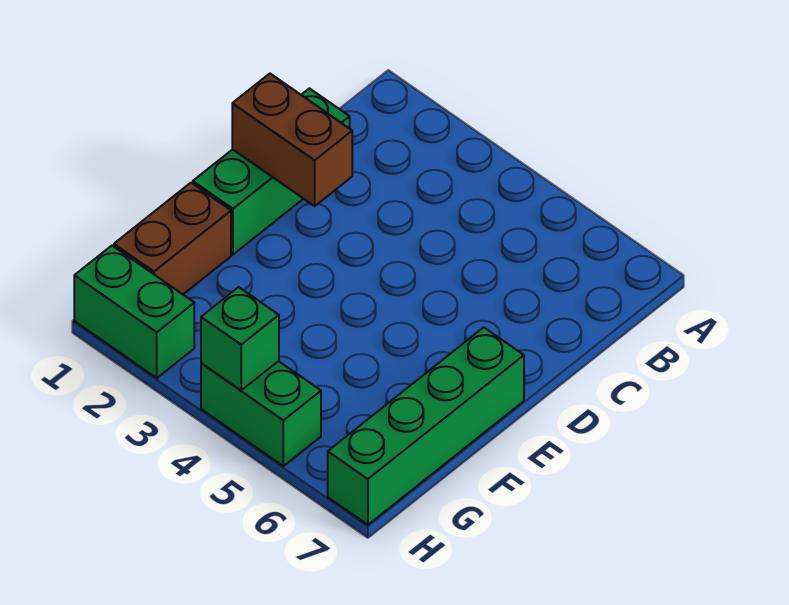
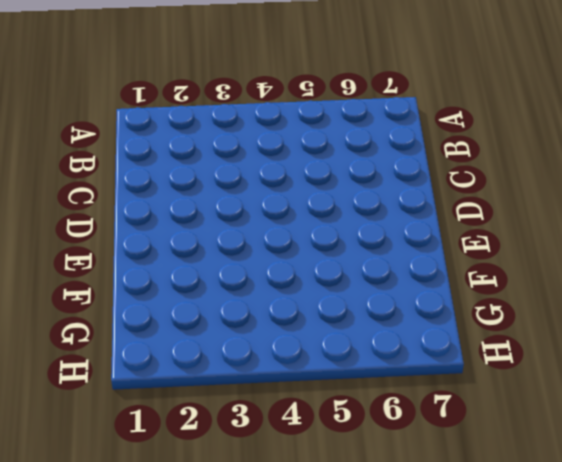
none -> green brick C1:E1 level 1
none -> green brick E7:H7 level 1

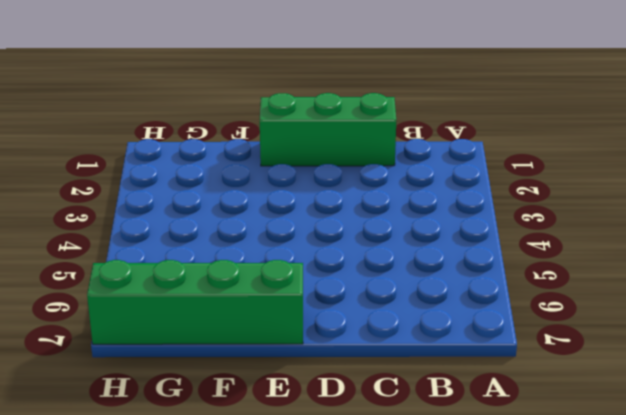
none -> brown brick F1:G1 level 1
none -> green brick H1:H2 level 1

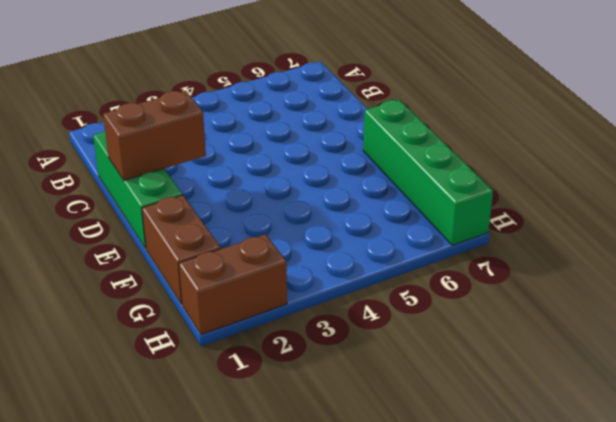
brown brick H1:H2 level 1 -> green brick H1:H2 level 1
none -> green brick H4:H5 level 1
none -> green brick H4 level 2

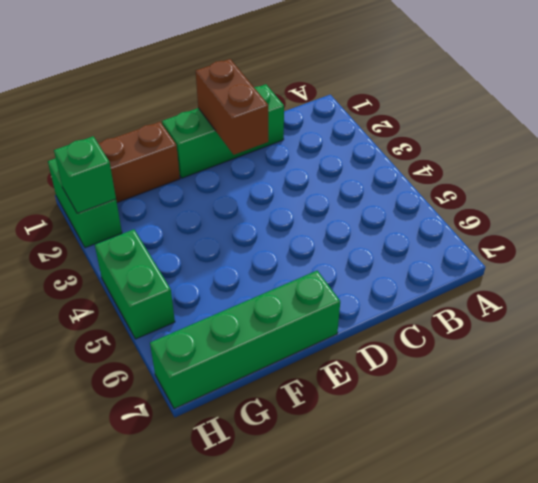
green brick H2 level 2 -> green brick H4 level 2

